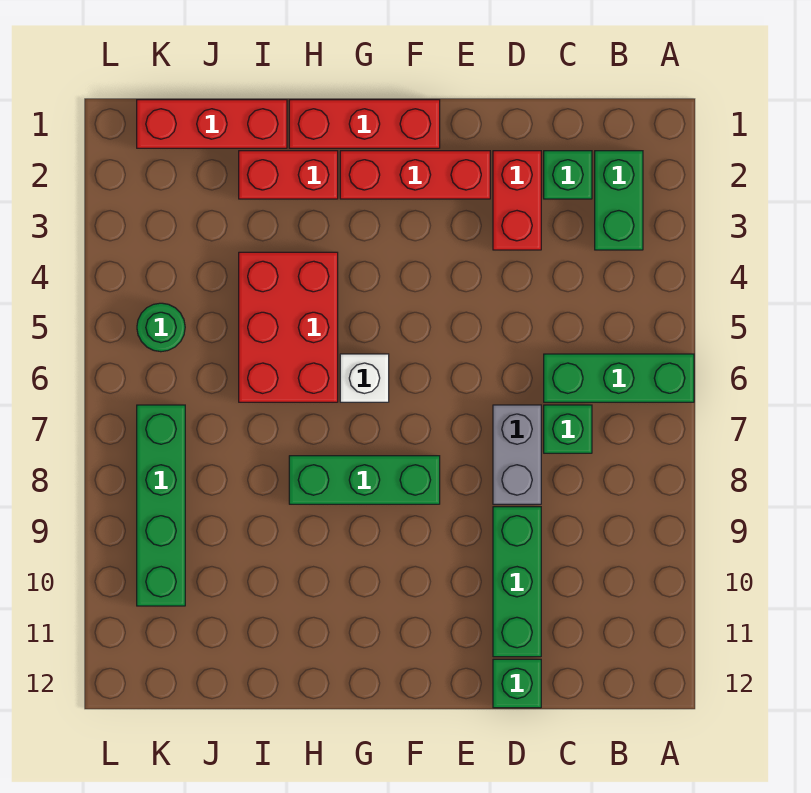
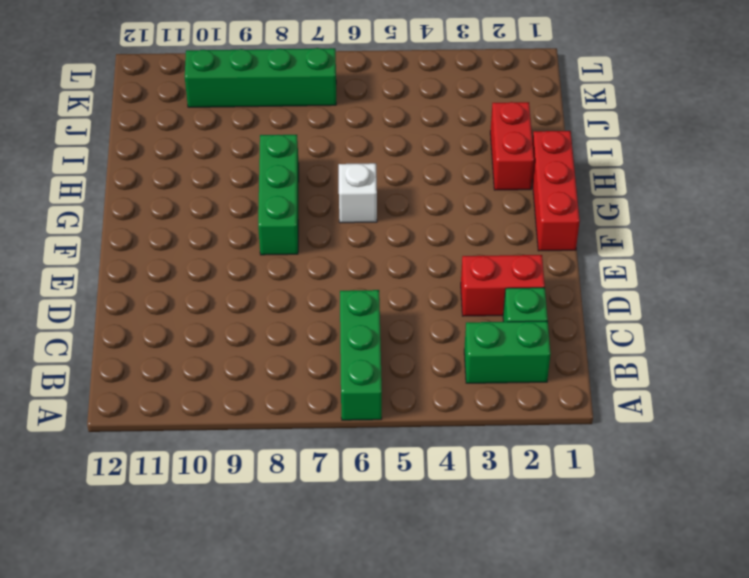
none -> green brick C7 level 1
none -> grey brick D7:D8 level 1
none -> green brick D9:D11 level 1

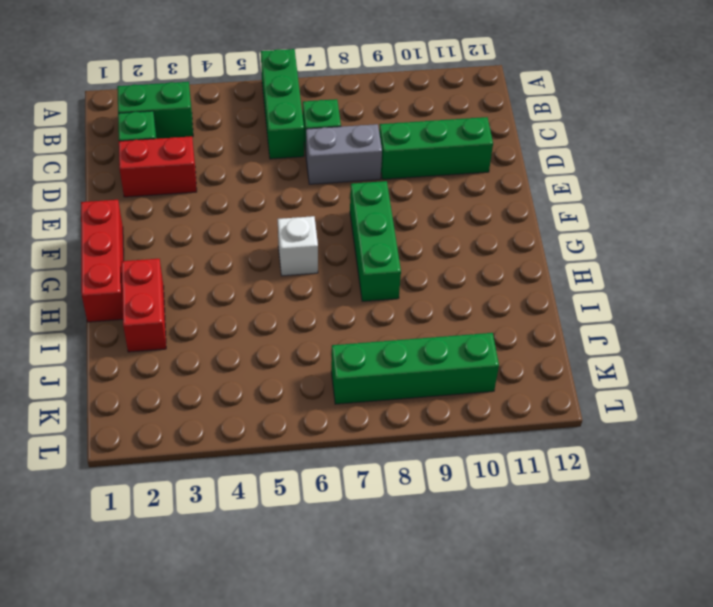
none -> green brick D12 level 1
none -> red brick E2:G2 level 1
none -> red brick H4:I6 level 1

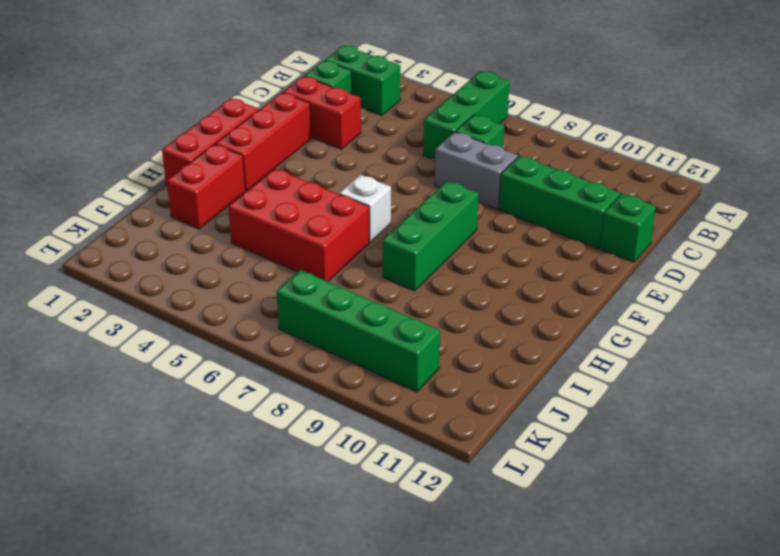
none -> red brick I1:K1 level 1
none -> green round brick K5 level 1

